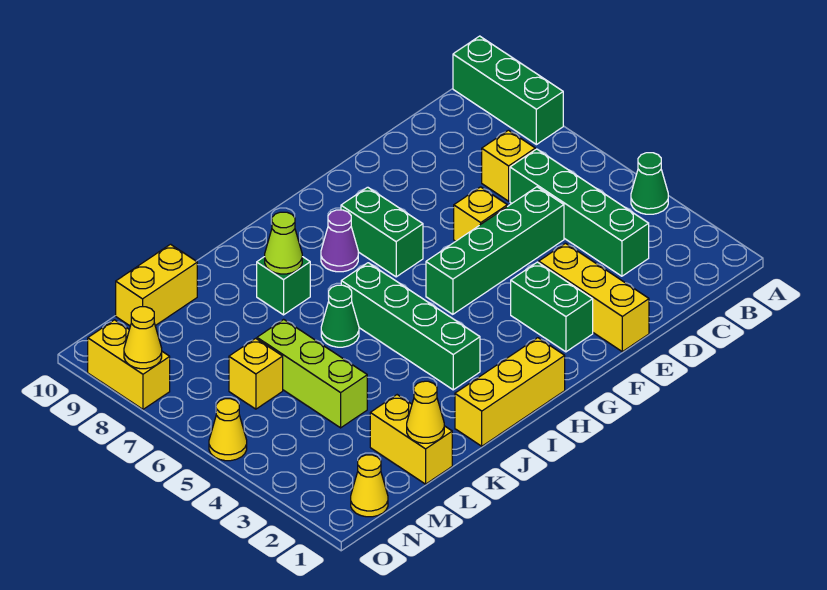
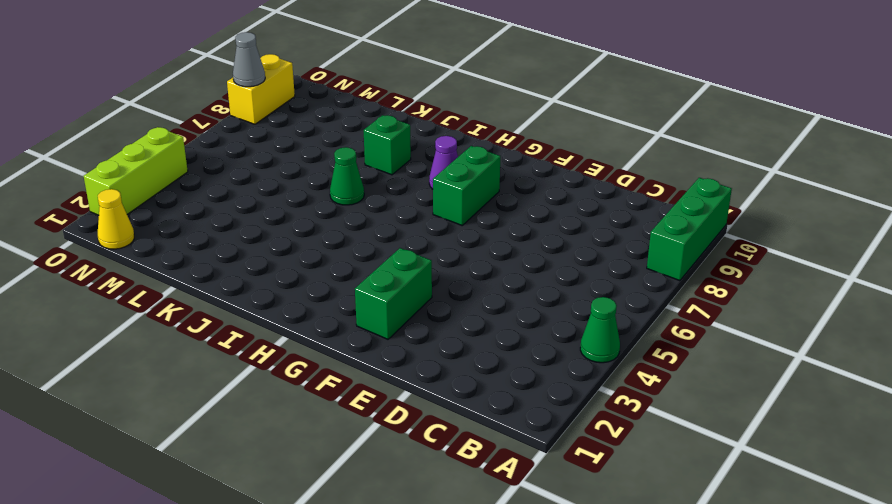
lime brick O2:O4 level 1 -> lime brick L4:L6 level 1
grey cone O8 level 2 -> yellow cone O8 level 2
none -> green brick C3:C6 level 1
none -> yellow brick C7 level 1
none -> green brick D5:G5 level 1

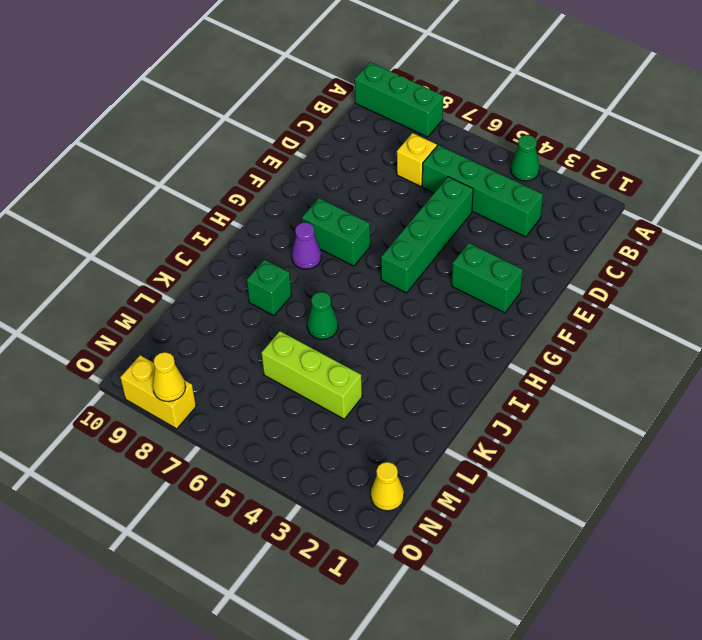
none -> yellow brick E1:E3 level 1
none -> yellow brick E6 level 1
none -> yellow brick H1:J1 level 1

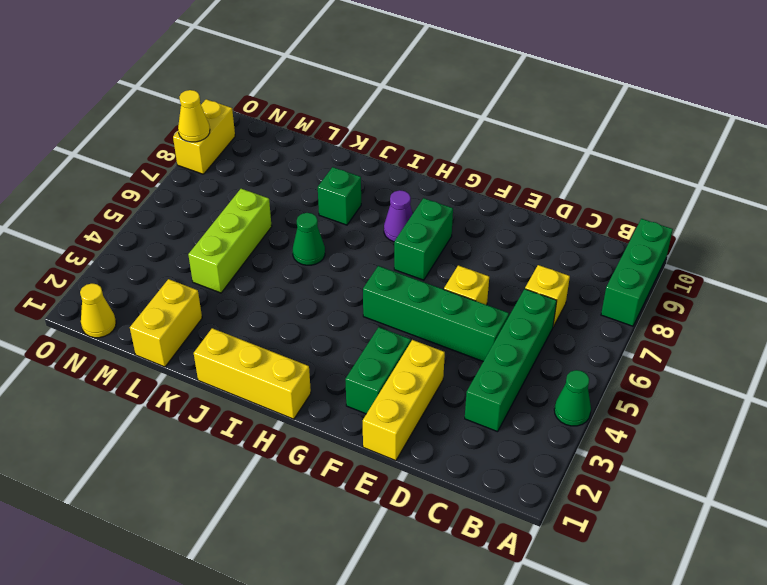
none -> green brick I3:I6 level 1
none -> yellow brick L10:M10 level 1
none -> yellow brick M6 level 1

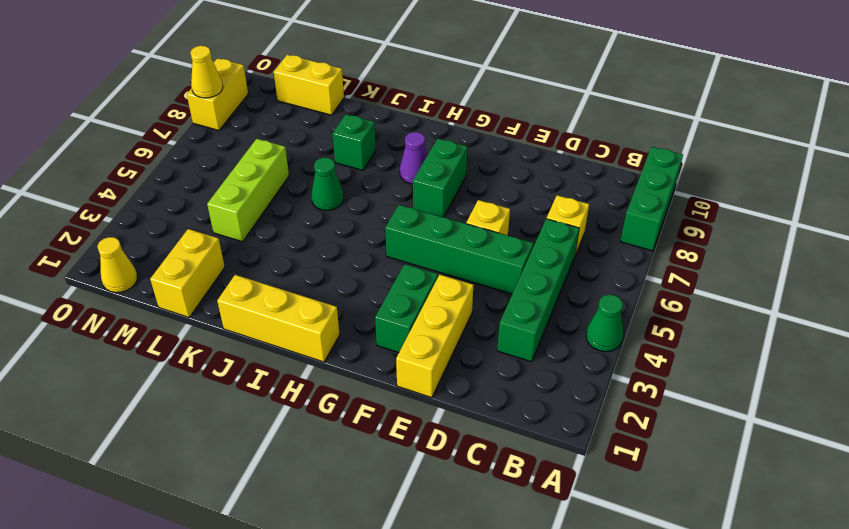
none -> green brick I3:I6 level 1
none -> yellow brick M6 level 1
none -> yellow cone O5 level 1

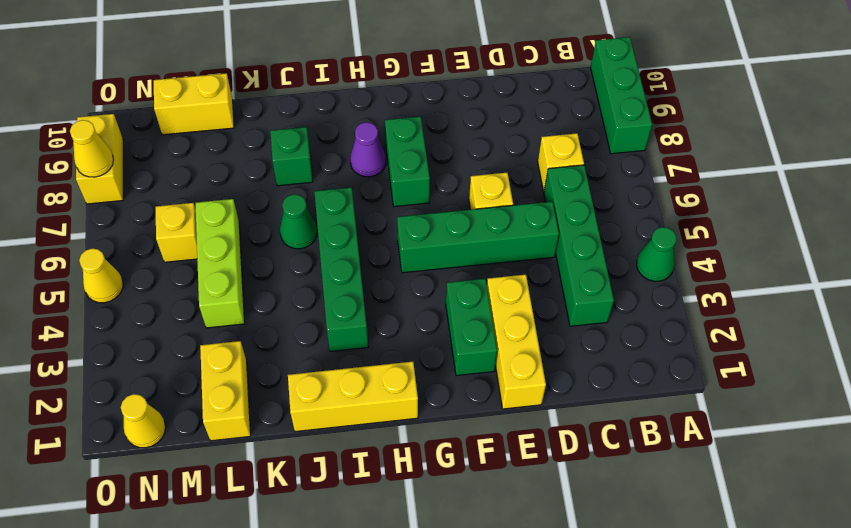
none -> lime cone J8 level 2
none -> yellow cone L1 level 2

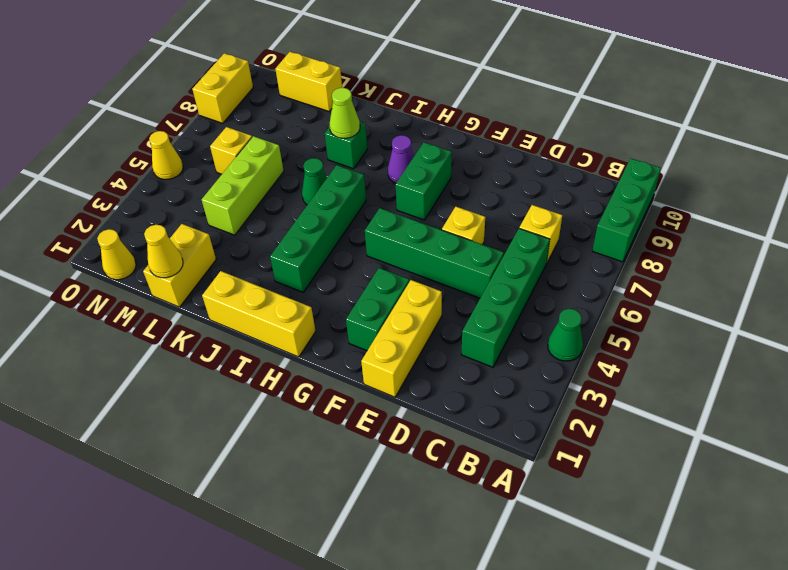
none -> yellow cone O8 level 2

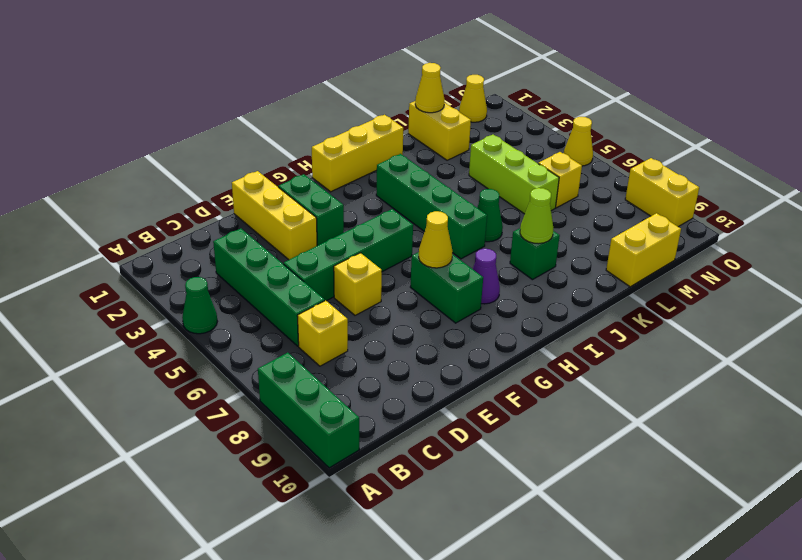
yellow cone G7 level 2 -> yellow cone O8 level 2

